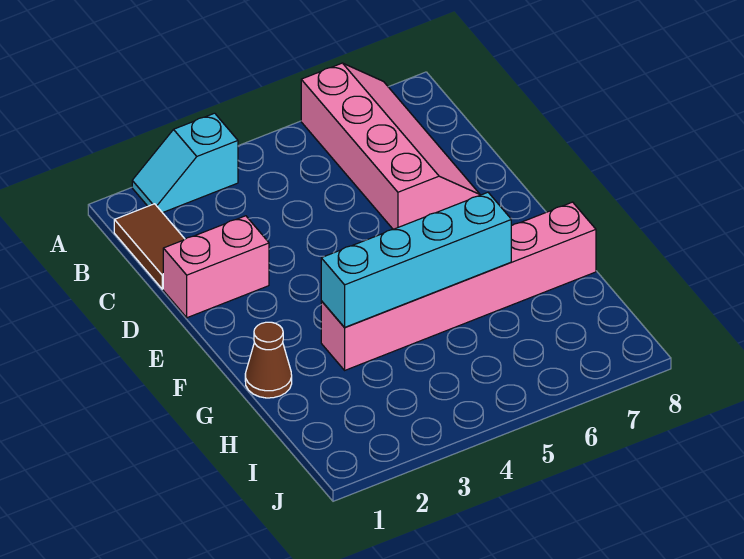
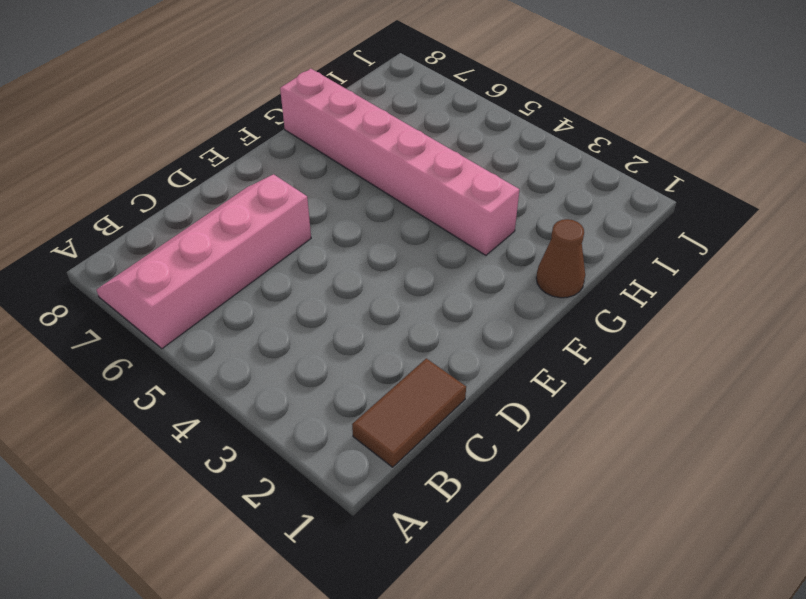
none -> cyan slope A2:A3 level 1 top 3
none -> pink brick D1:D2 level 1

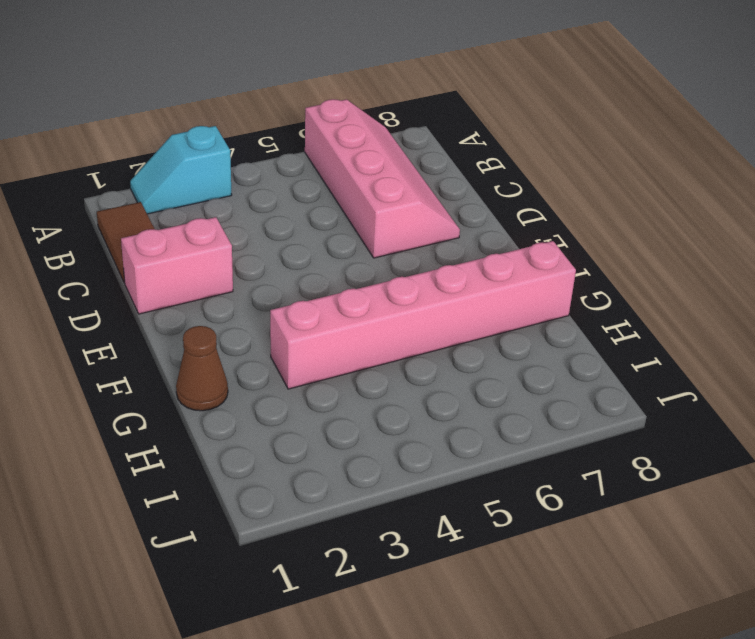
none -> cyan brick G3:G6 level 2

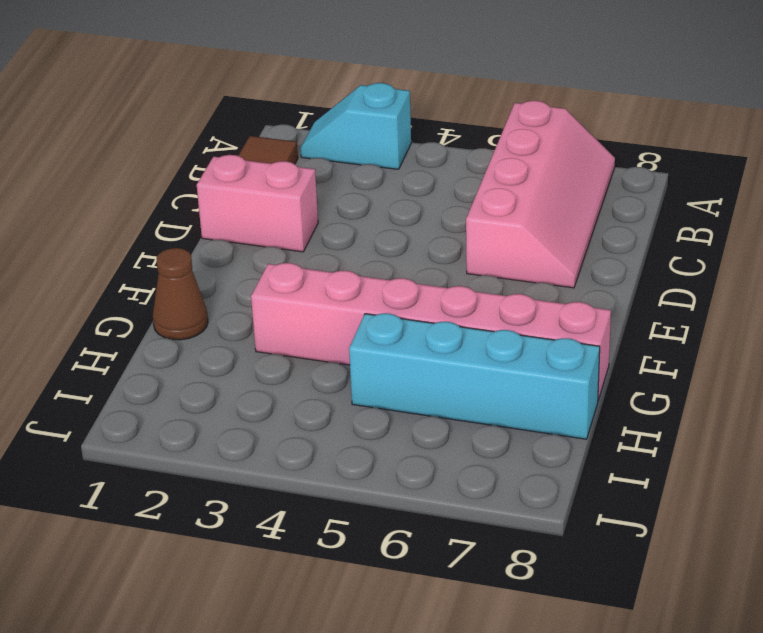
cyan brick H5:H8 level 1 -> cyan brick G3:G6 level 2

